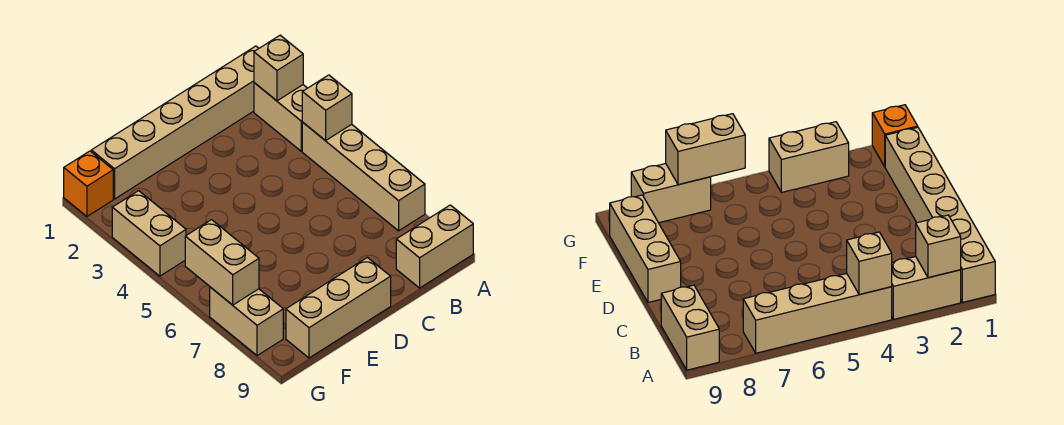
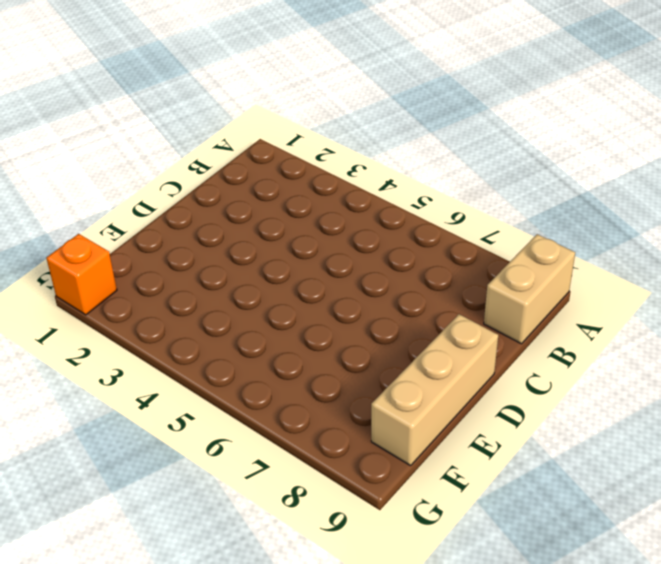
none -> tan brick A1:F1 level 1
none -> tan brick A2:A3 level 1

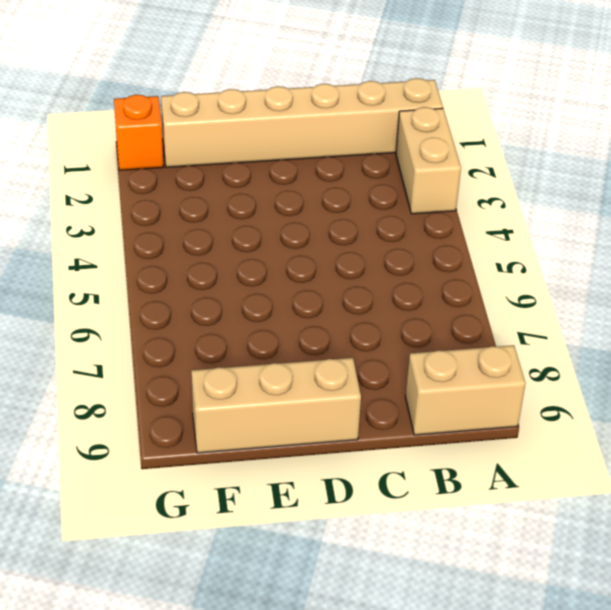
none -> tan brick A4:A7 level 1
none -> tan brick G3:G4 level 1

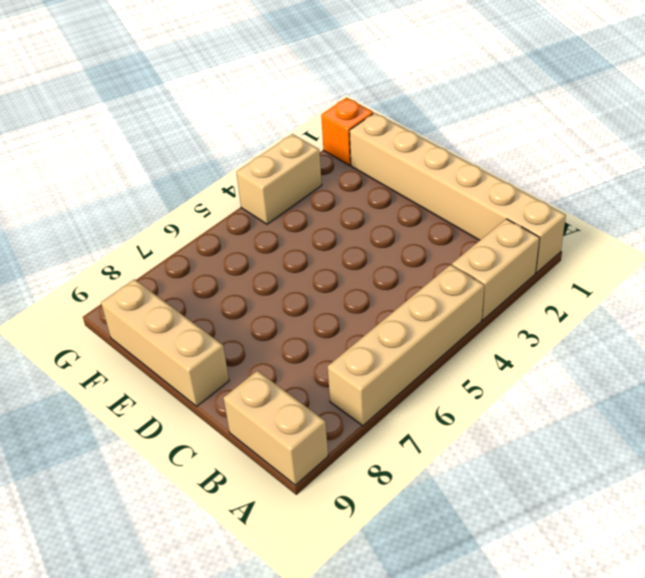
none -> tan brick G7:G8 level 1
none -> tan brick A2 level 2

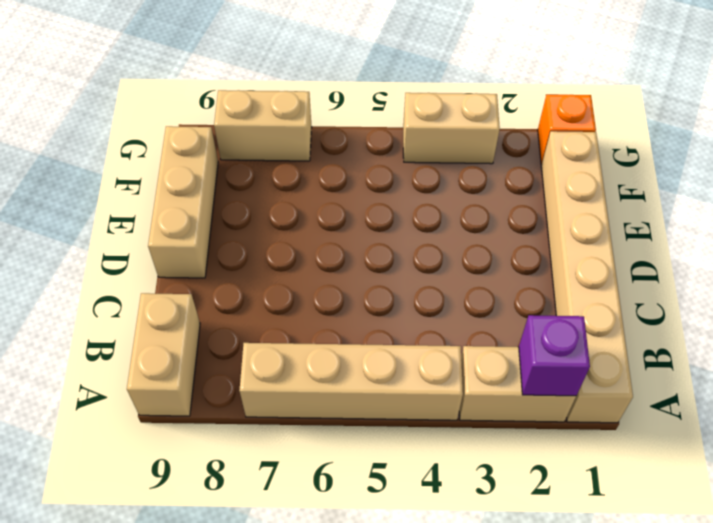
purple brick A2 level 2 -> tan brick A2 level 2
none -> tan brick A4 level 2
none -> tan brick G6:G7 level 2

